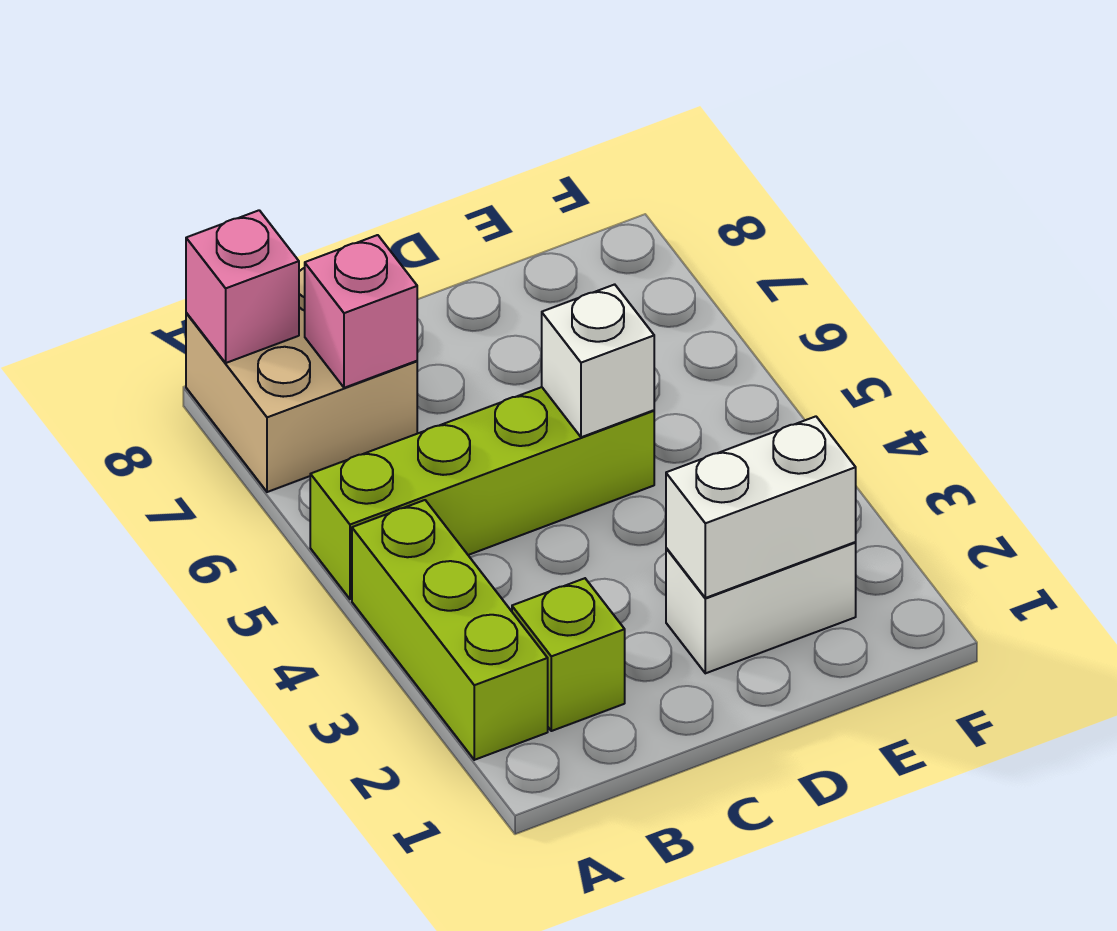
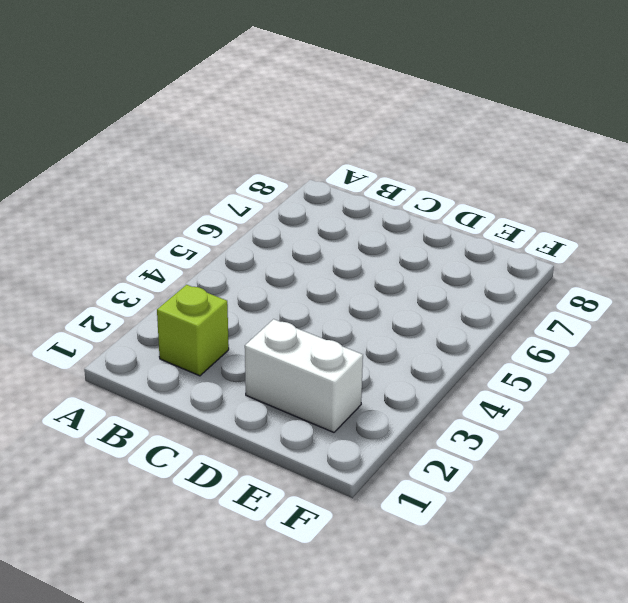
none -> lime brick A2:A4 level 1
none -> lime brick A5:D5 level 1

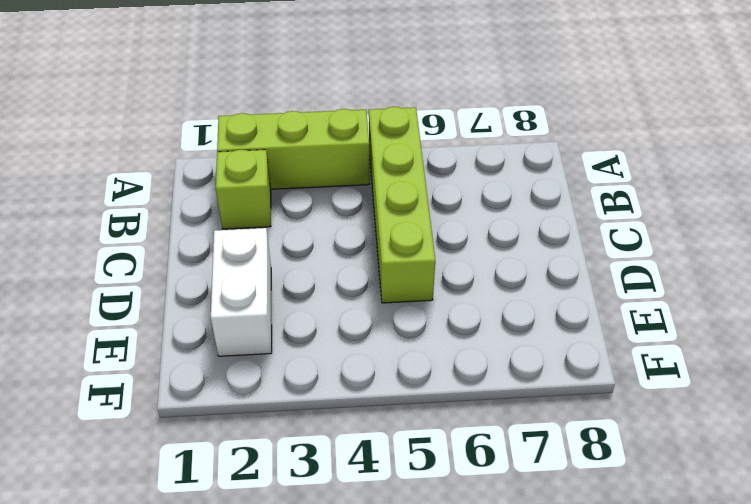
none -> tan brick A7:B8 level 1
none -> pink brick A8 level 2

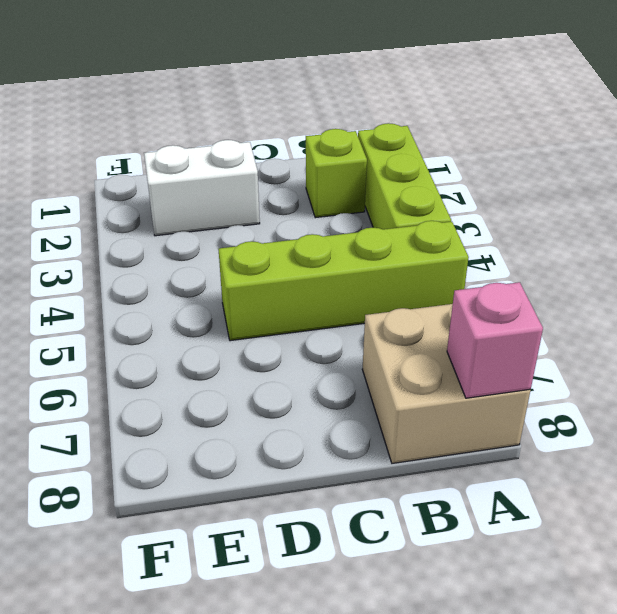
none -> pink brick B7 level 2
none -> white brick D2:E2 level 2

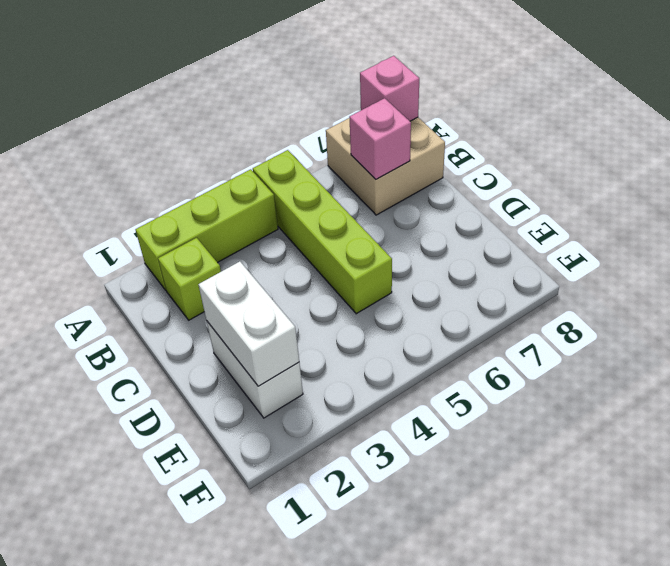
none -> white brick D5 level 2

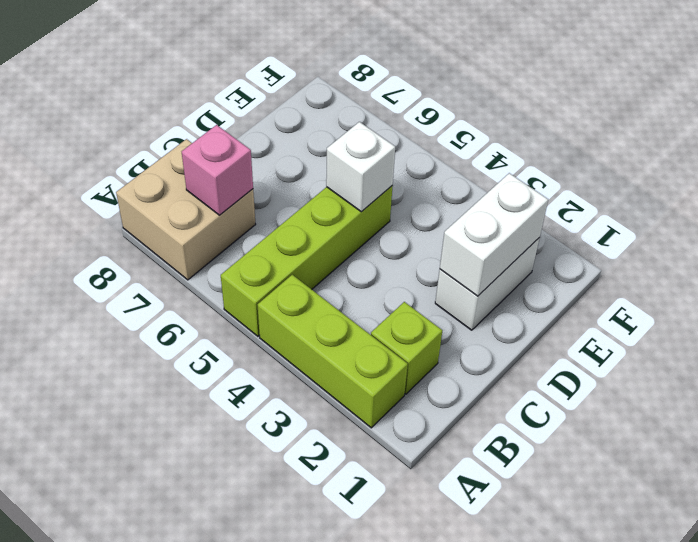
none -> pink brick A8 level 2

